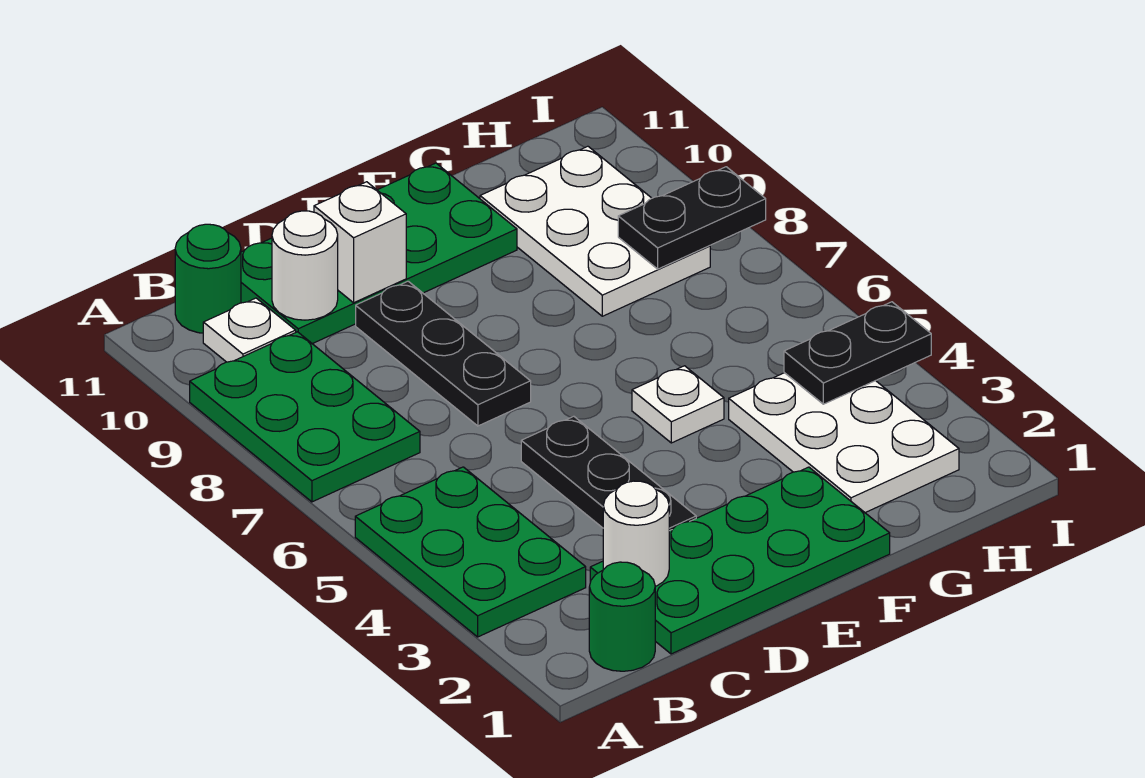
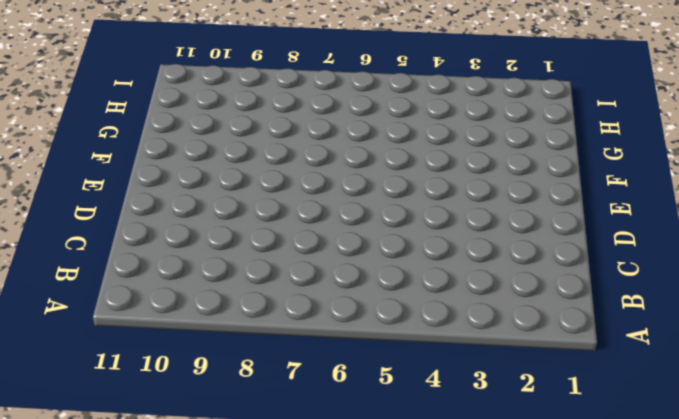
none -> green plate A3:B5 level 1
none -> green plate A7:B9 level 1
none -> green round brick B1 level 1

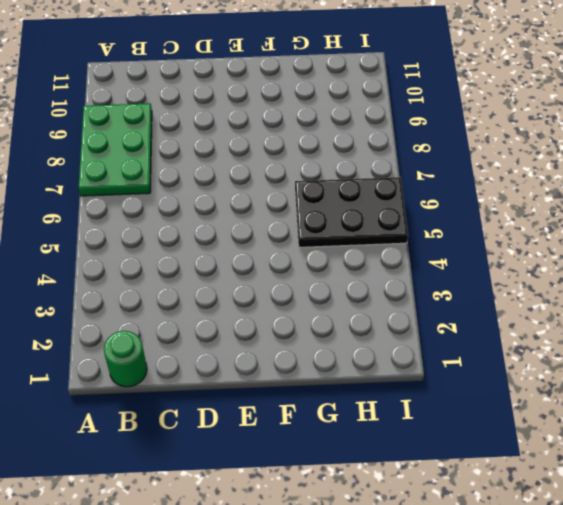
black plate G5:I6 level 1 -> none
none -> green plate A3:B5 level 1
none -> white plate B10 level 1
none -> green round brick B11 level 1

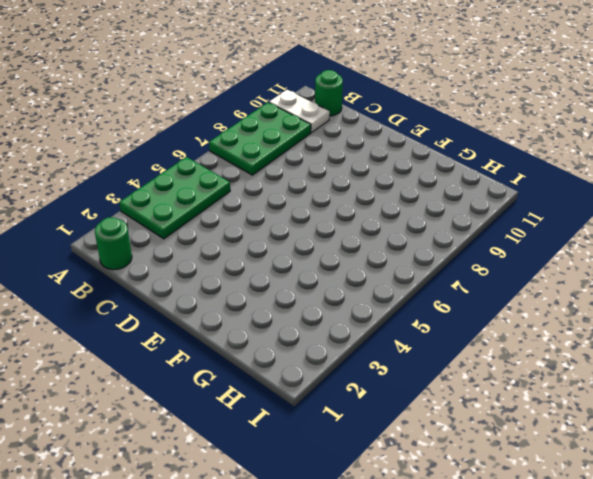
white plate A10:B10 level 1 -> white plate B10 level 1
none -> green plate C1:F2 level 1
none -> green plate C10:F11 level 1
none -> black plate D3:D5 level 1

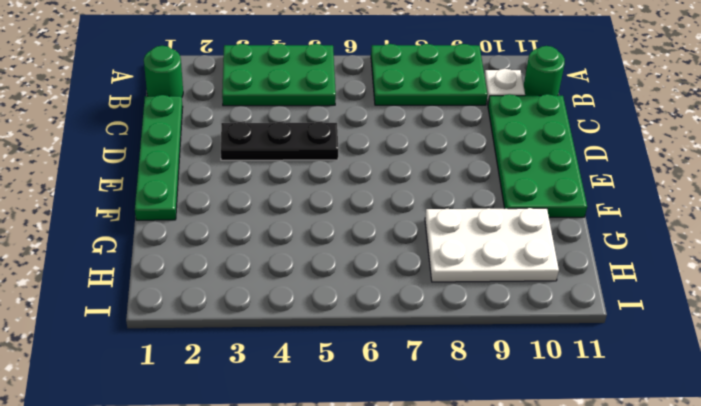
green plate C1:F1 level 1 -> green plate C1:F2 level 1
none -> black plate D7:D9 level 1
none -> white plate F5 level 1
none -> white plate G2:H4 level 1

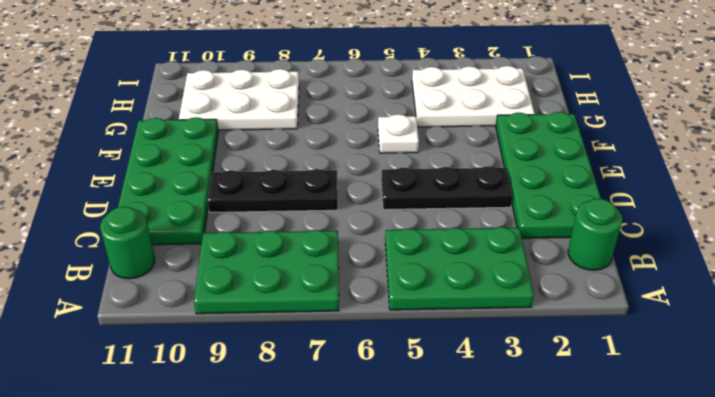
none -> white plate B10 level 1
none -> white round brick C2 level 2
none -> white round brick C10 level 2

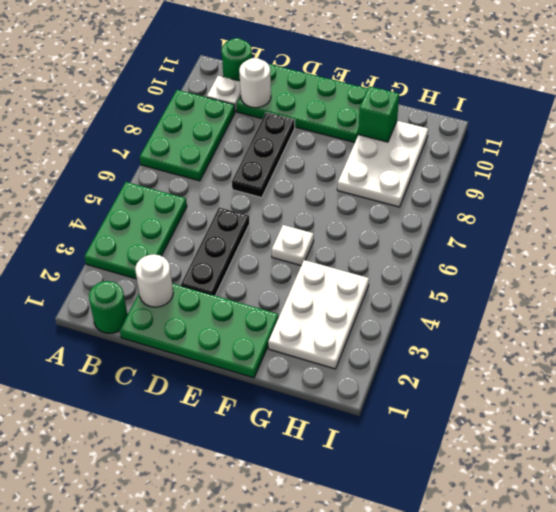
green brick G10 level 2 -> none
none -> white brick D10 level 2
none -> black plate H4:I4 level 2
none -> black plate H8:I8 level 2

